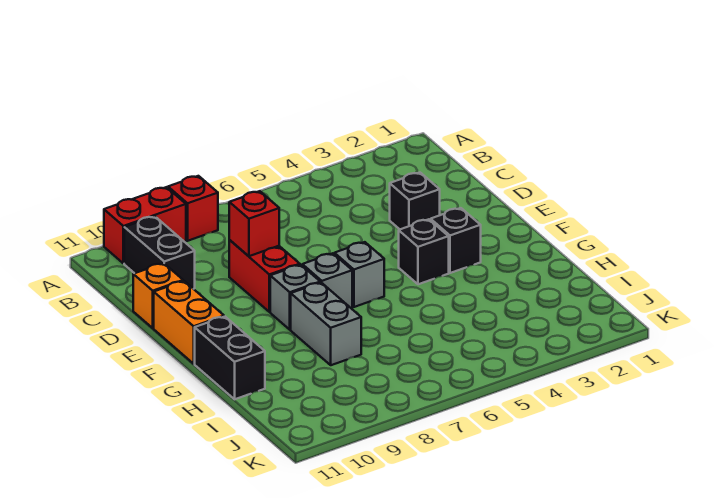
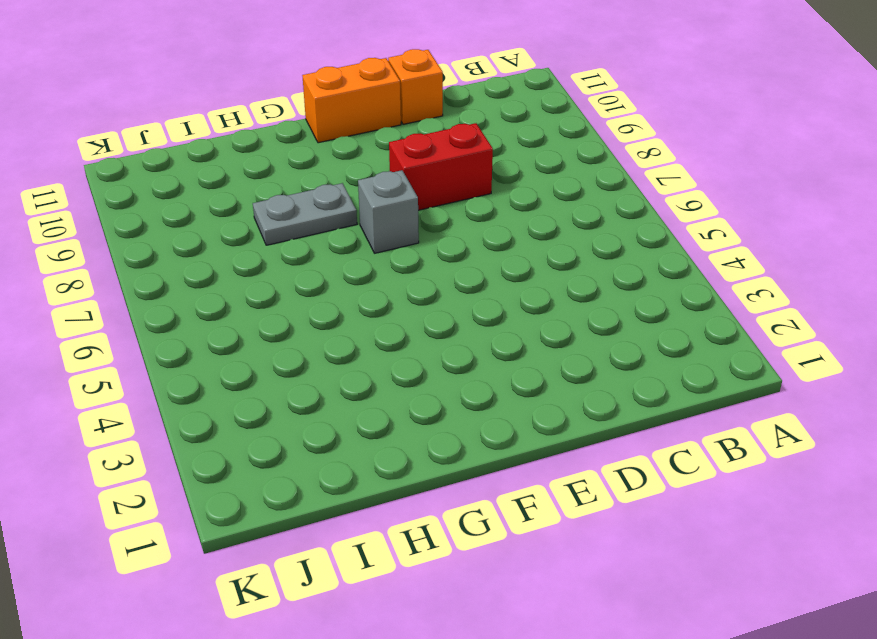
grey plate G8:H8 level 1 -> grey brick G8:H8 level 1
none -> red brick A8 level 1
none -> red brick A9:A10 level 1
none -> black brick B10:C10 level 1

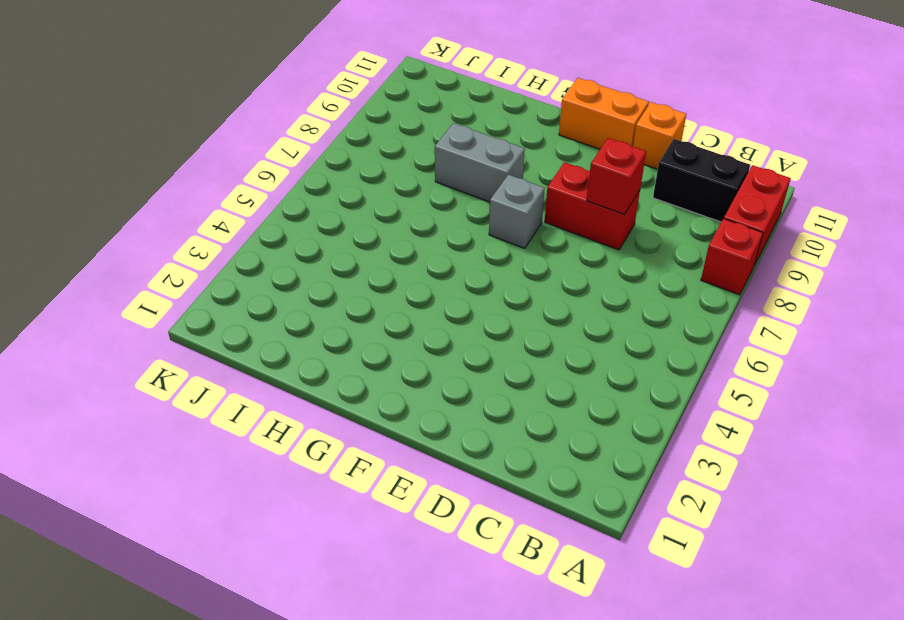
none -> black brick D3 level 1
none -> black brick F3 level 1
none -> black brick F4 level 1

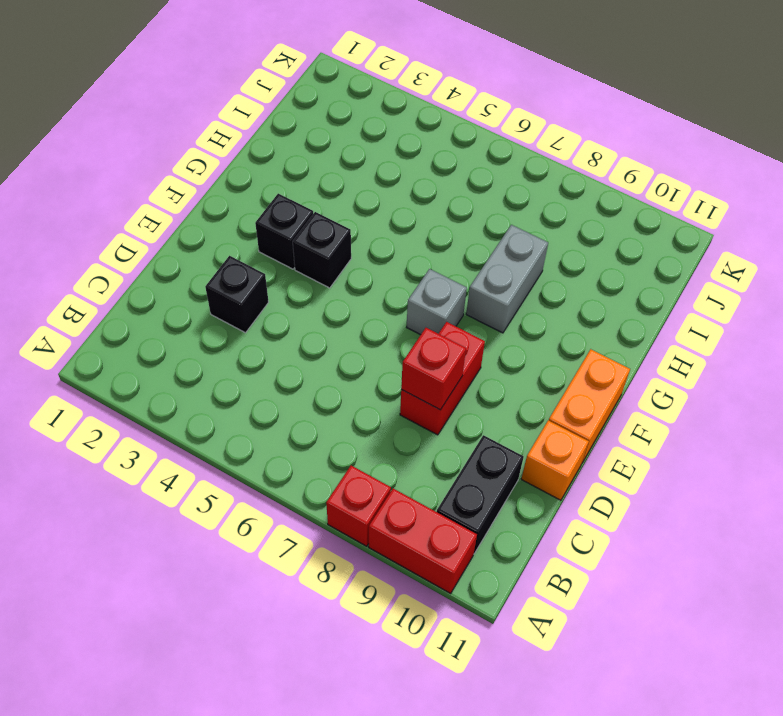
none -> grey brick F6 level 1
none -> grey brick F8 level 1
none -> black brick G11:H11 level 1

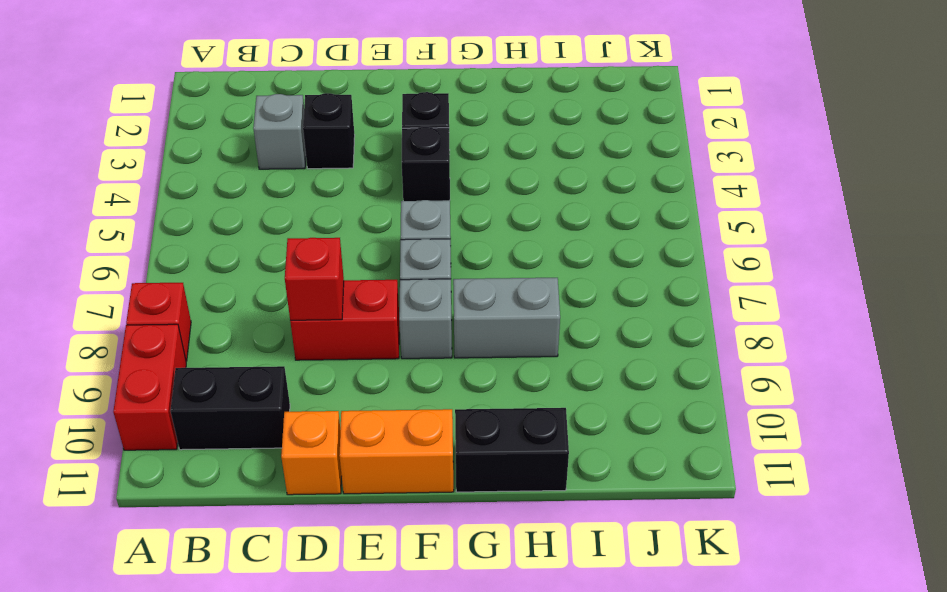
grey brick C3 level 1 -> none

